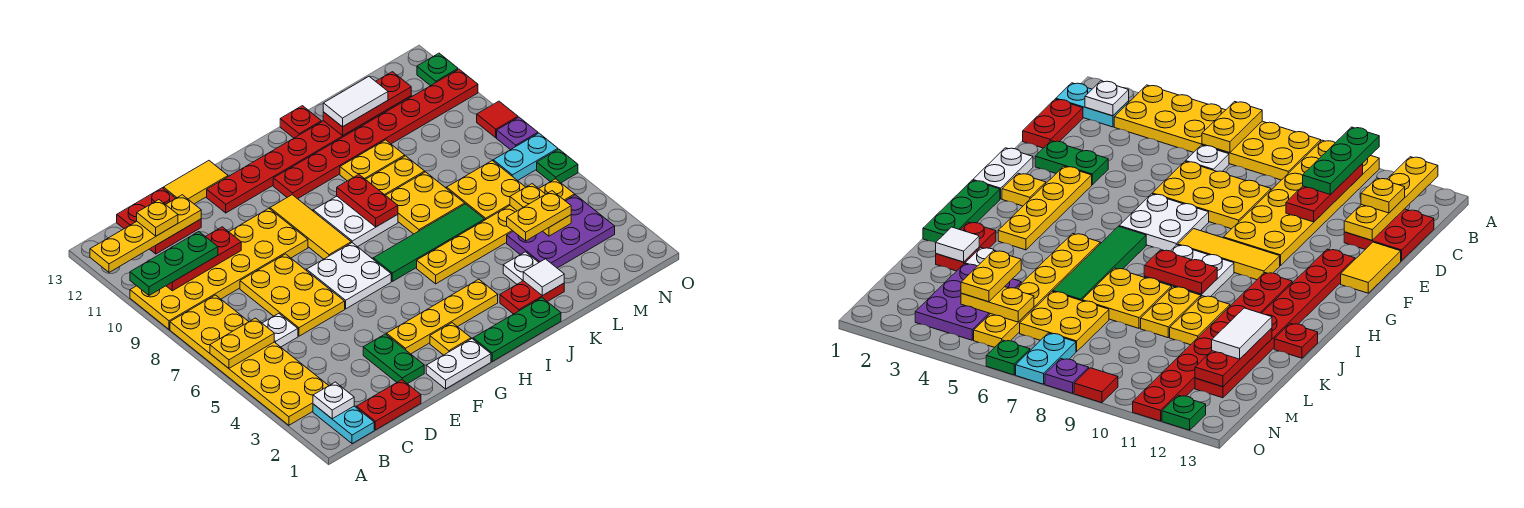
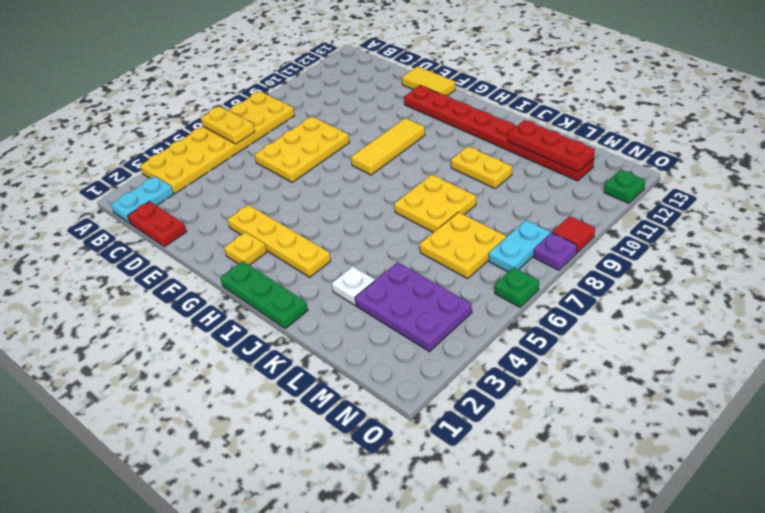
cyan plate N7:N8 level 1 -> cyan plate N7:O7 level 1
none -> yellow plate A9:F10 level 1
none -> white plate C6 level 1
none -> red plate C12:D13 level 1
none -> green plate E2:E3 level 1

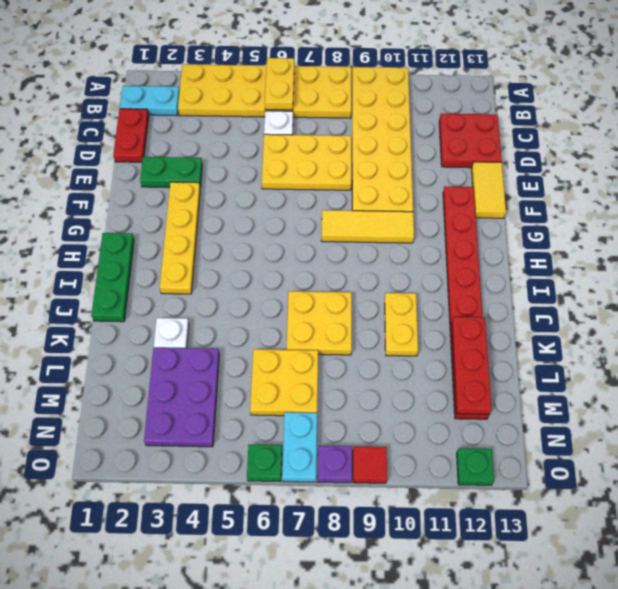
none -> white plate F1:G1 level 1
none -> white plate F6:G7 level 1
none -> yellow plate G2 level 1
none -> green tile H6:K6 level 1

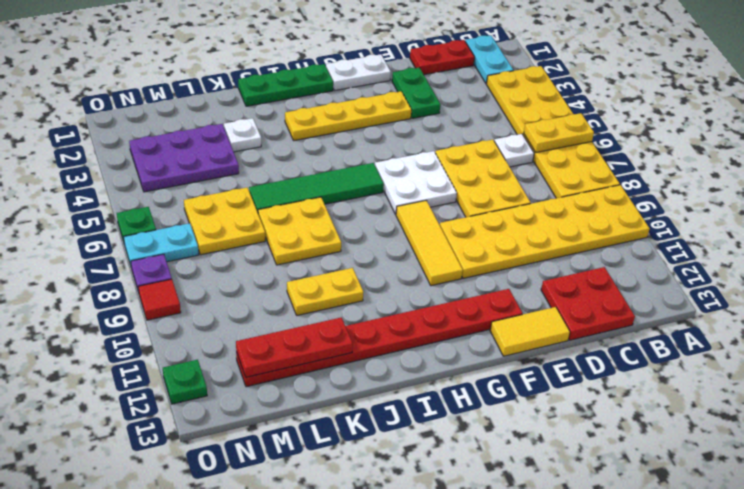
none -> yellow plate G2 level 1
none -> white plate H8:I9 level 1
none -> red plate H11:O11 level 1
none -> yellow plate I5:N5 level 1

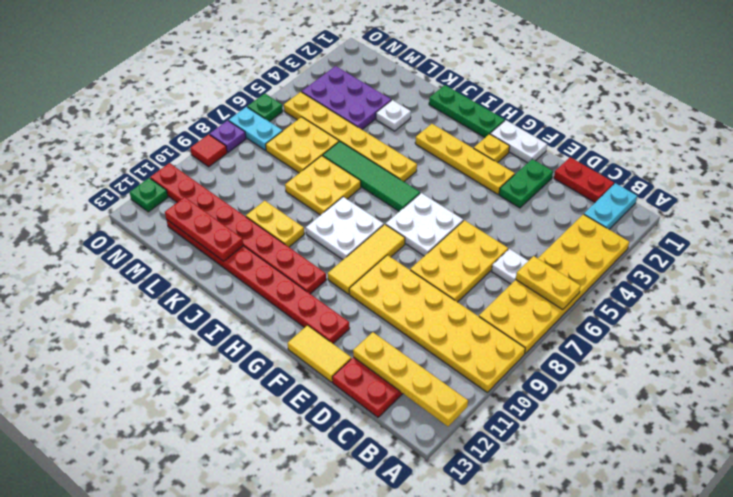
none -> red plate J2:K2 level 1
none -> yellow plate J9:K9 level 1
none -> red plate J13 level 1
none -> white plate B2 level 2

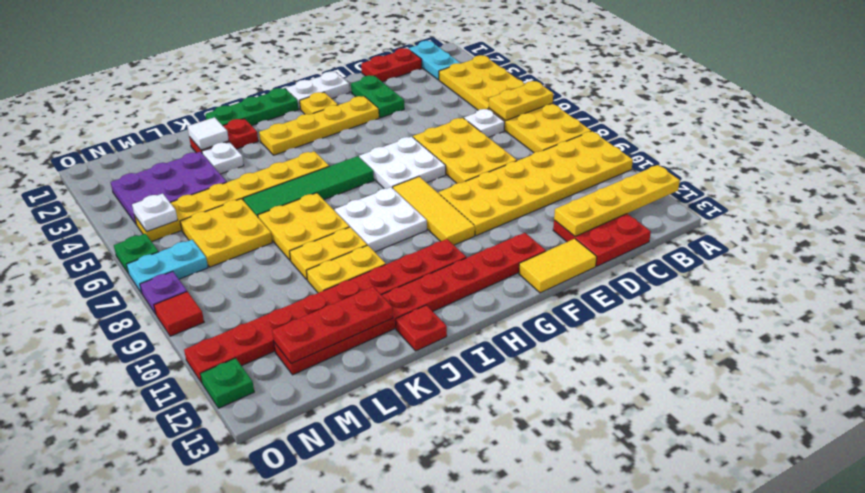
white plate N5 level 2 -> white plate B2 level 2
none -> red plate B10:D10 level 2
none -> red plate I8:I9 level 2
none -> yellow plate M4:M5 level 2
none -> green plate A10:C10 level 3

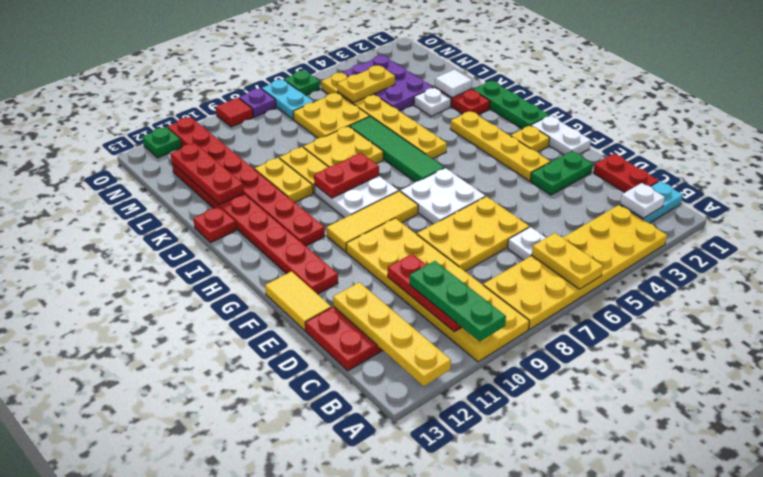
none -> yellow plate C12 level 3
none -> white tile K12:L12 level 3
none -> yellow plate L4:M4 level 3

